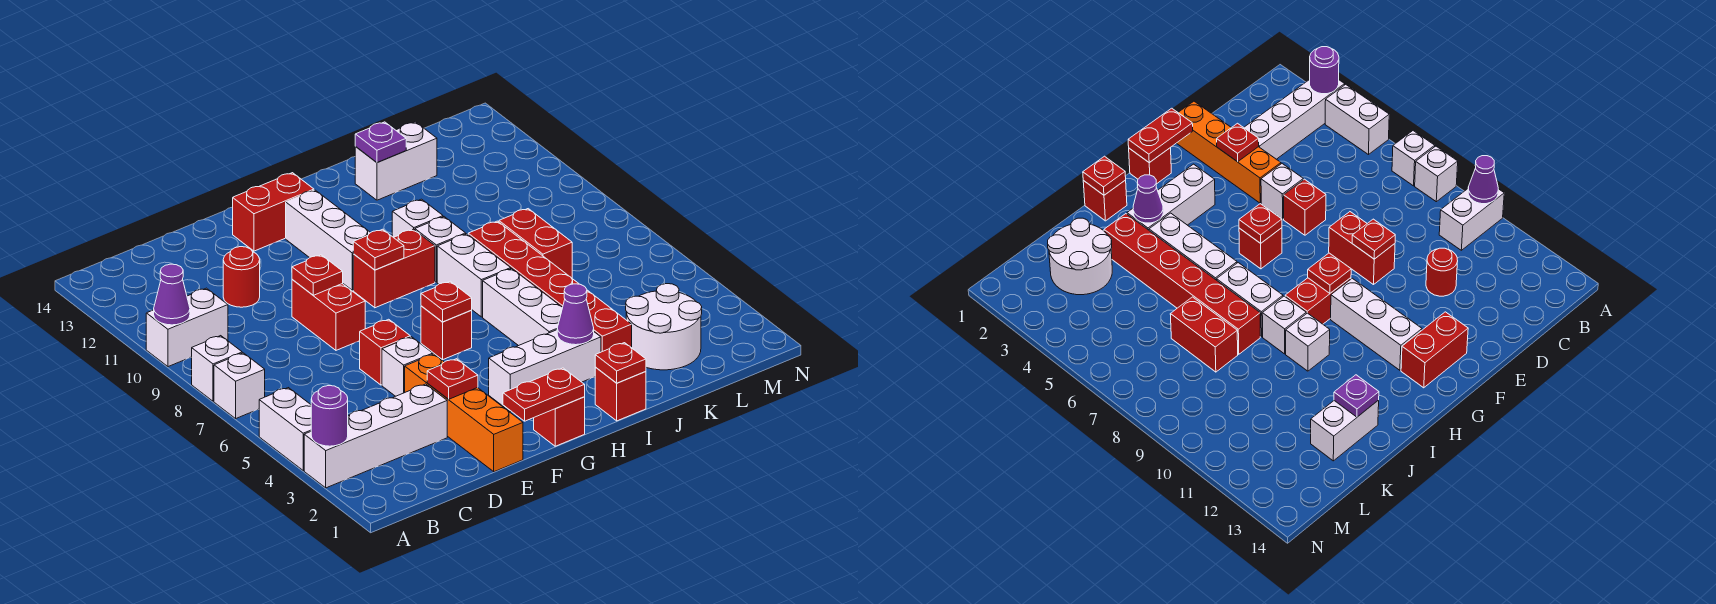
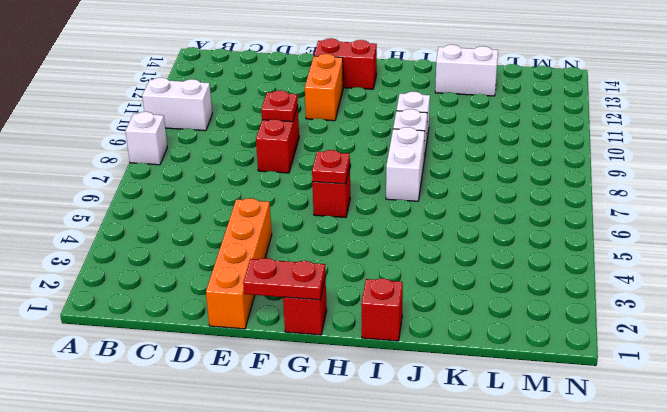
orange brick F11:F12 level 1 -> none
none -> white brick A3:D3 level 1
none -> white brick A4:A5 level 1
none -> white brick A7 level 1
none -> red round brick D11 level 1

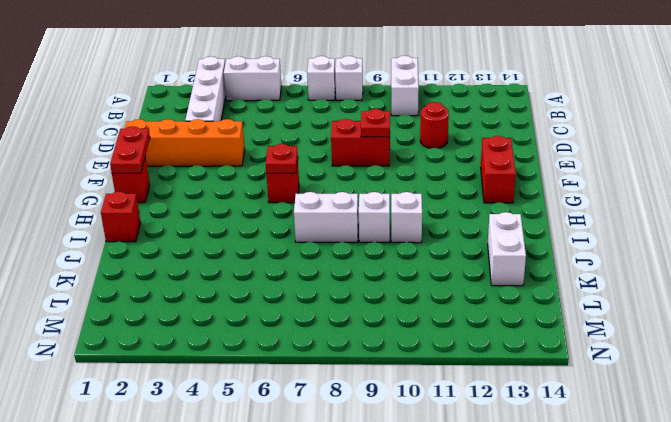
none -> white brick E5 level 1
none -> red brick E6 level 1
none -> white brick G3:I3 level 1
none -> red brick G9:H9 level 1

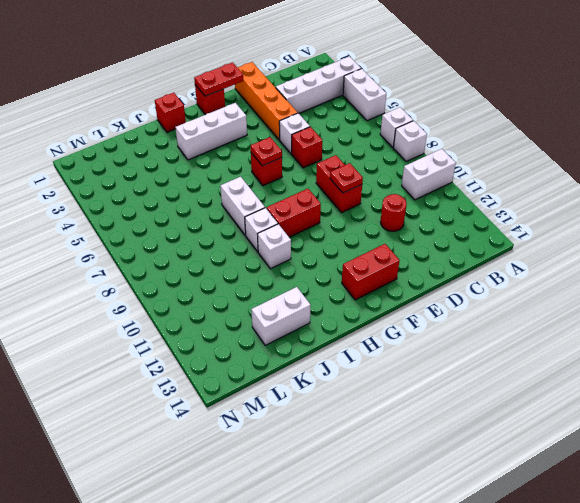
none -> white brick G10:G12 level 1
none -> white brick I4:I6 level 1
none -> red brick J3:J8 level 1
none -> white round brick K2:L3 level 1

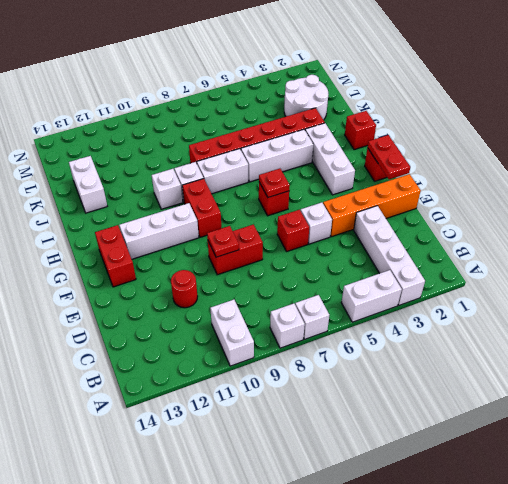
none -> red brick K7:K8 level 1
none -> purple round brick A3 level 2
none -> purple cone A10 level 2
none -> red plate E3 level 2

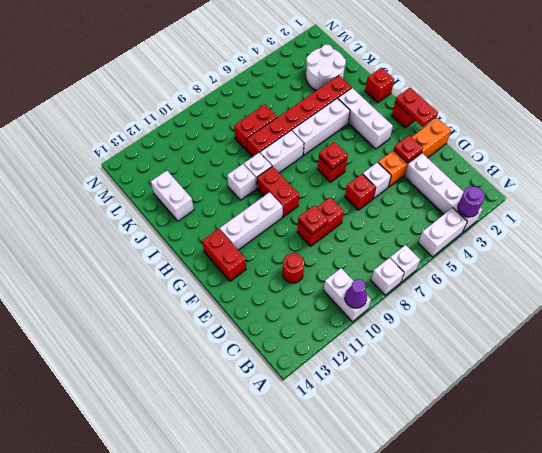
none -> red plate G9 level 2
none -> red plate I1 level 2
none -> purple cone I3 level 2
none -> purple plate J13 level 2

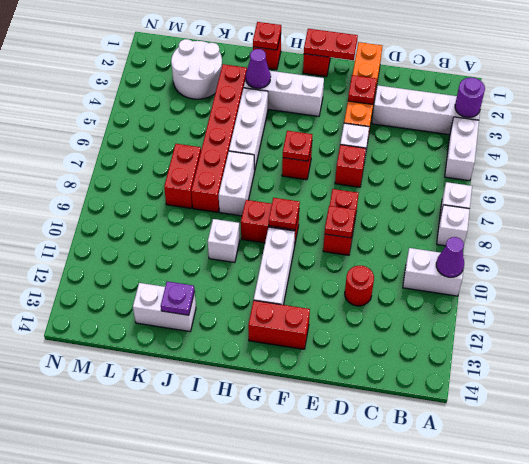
none -> white brick I9 level 1

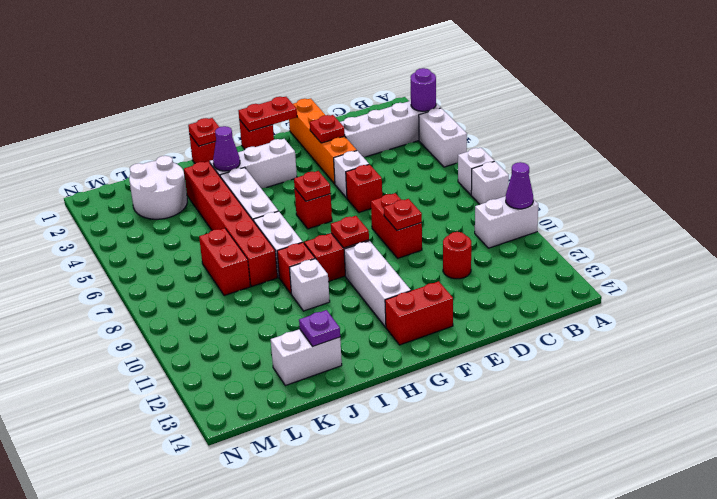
red brick I9 level 1 -> white brick I9 level 1

